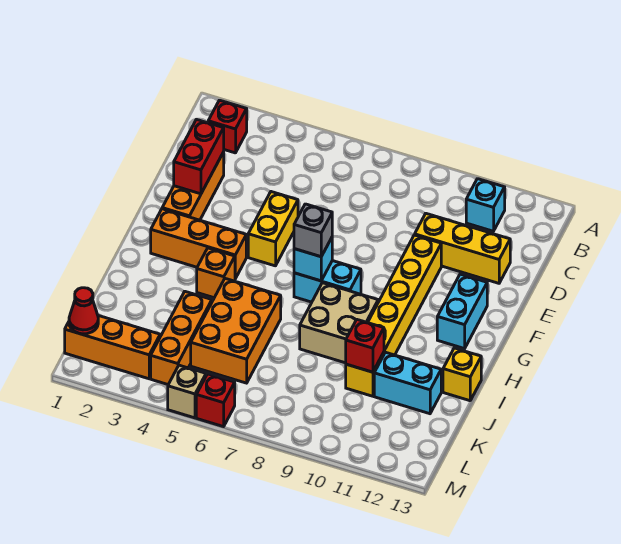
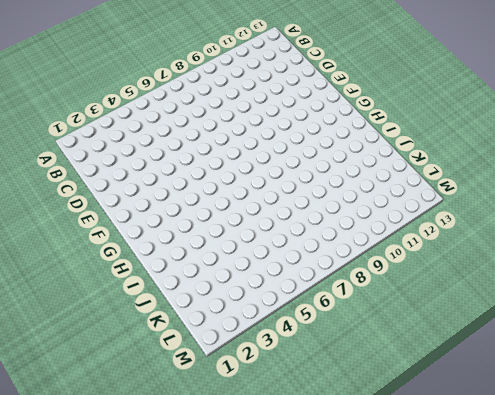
none -> red brick B2 level 1
none -> cyan brick B11 level 1
none -> orange brick D2:F2 level 1

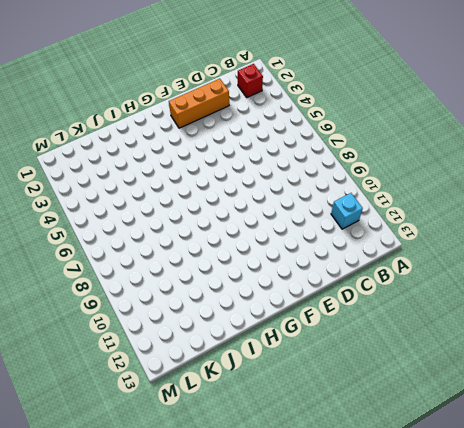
none -> yellow brick D10:D12 level 1
none -> yellow brick E5:F5 level 1
none -> yellow brick E10:J10 level 1

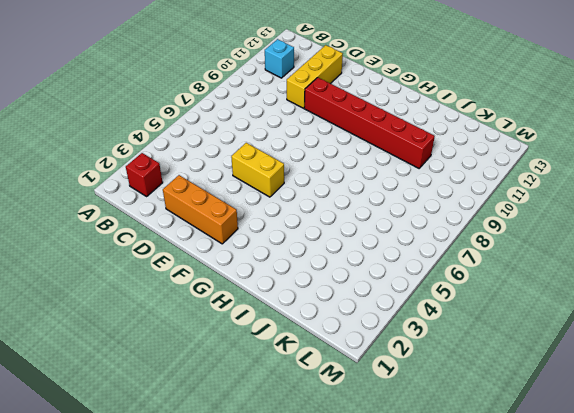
red brick E10:J10 level 1 -> yellow brick E10:J10 level 1
none -> cyan brick F12:G12 level 1
none -> orange brick G2:G4 level 1
none -> cyan brick G7:G8 level 1

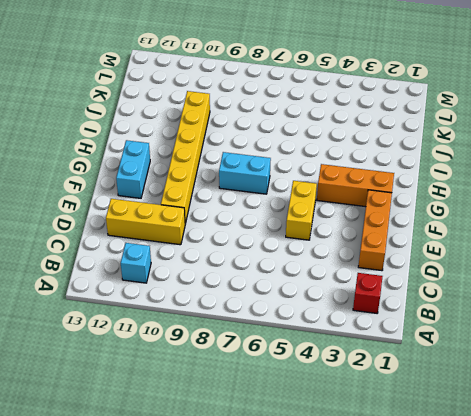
none -> orange brick H4 level 1
none -> tan brick H8:I9 level 1
none -> orange brick I5:K6 level 1

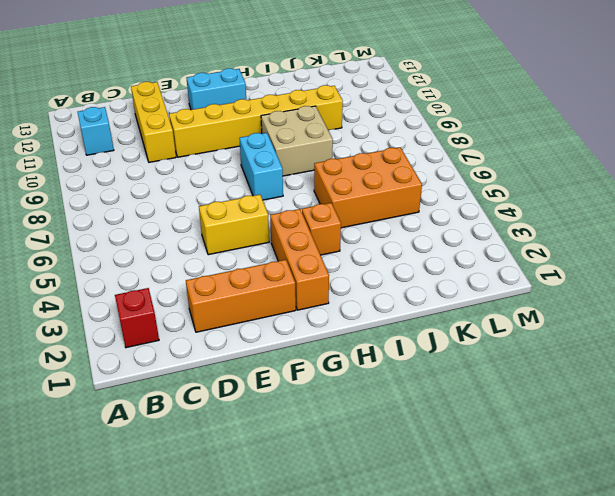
none -> yellow brick I13 level 1
none -> orange brick J4:L4 level 1
none -> cyan brick J11:J12 level 1

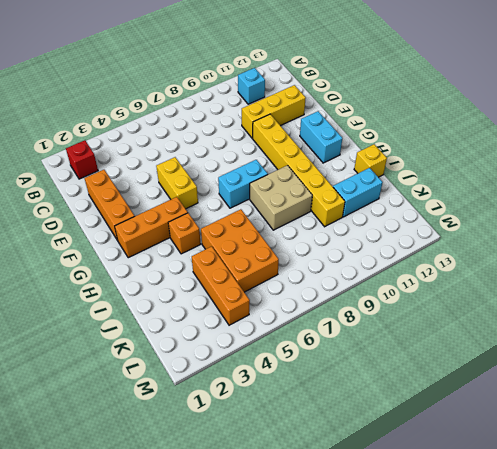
none -> orange brick L1:L3 level 1
none -> tan brick M5 level 1
none -> red brick M6 level 1

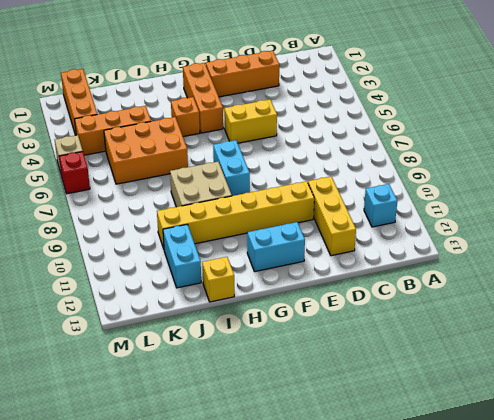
none -> red brick B2 level 1
none -> red brick D2:E2 level 2
none -> cyan brick G7 level 2

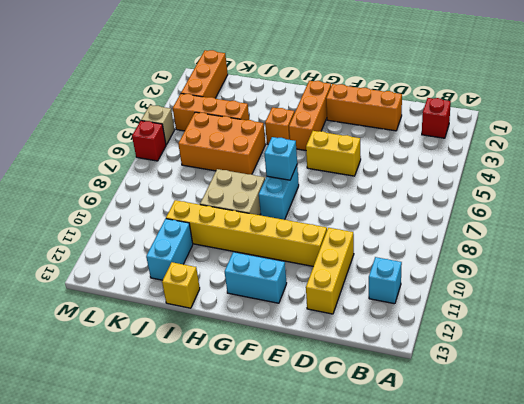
none -> red brick D2:E2 level 2
none -> red brick J10 level 2
none -> red cone L1 level 2

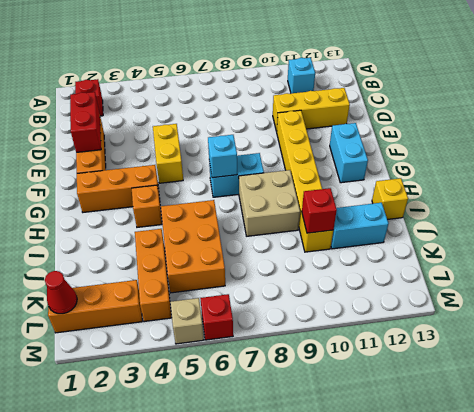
none -> grey brick G7 level 3

